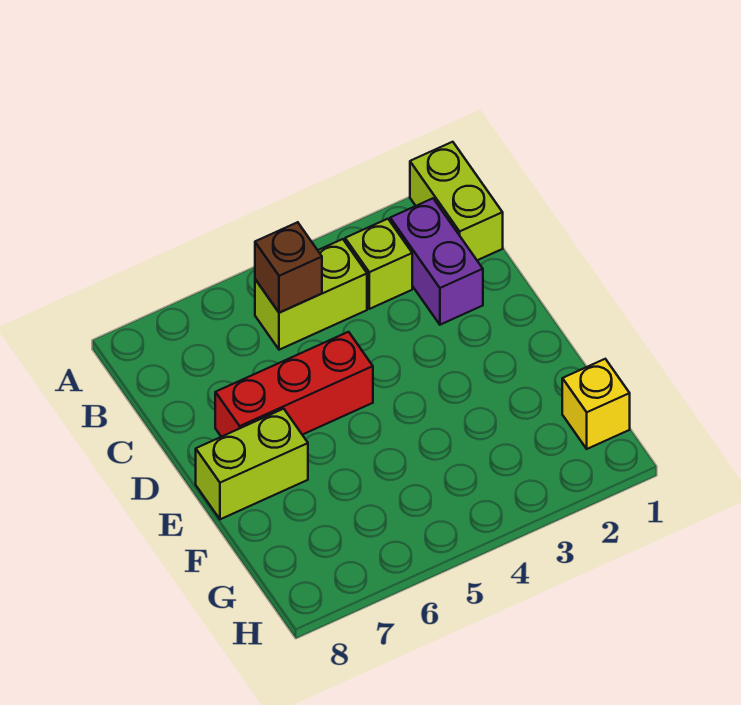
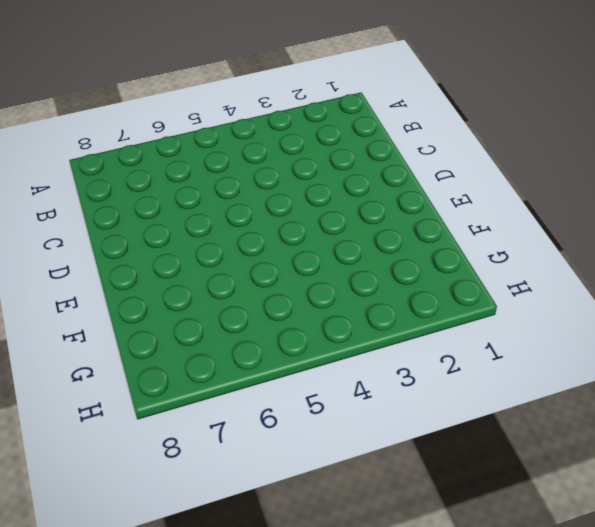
none -> lime brick A1:B1 level 1
none -> purple brick B2:C2 level 1

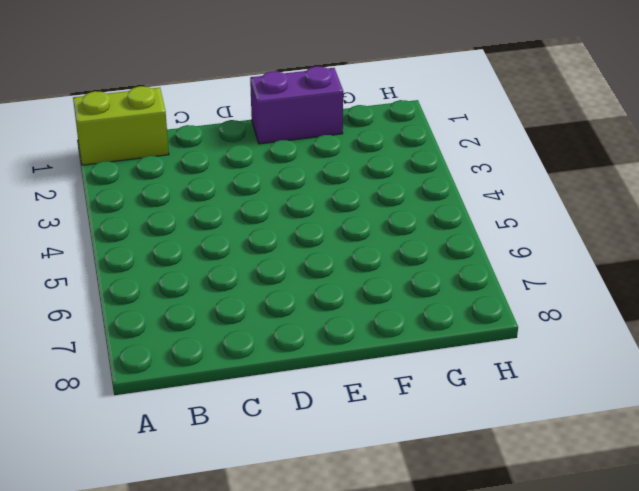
purple brick E1:F1 level 1 -> purple brick B2:C2 level 1
none -> lime brick B3 level 1
none -> lime brick B4:B5 level 1

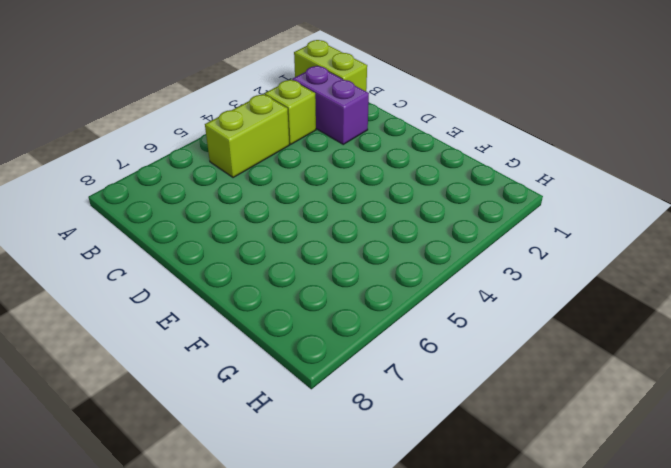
none -> red brick D5:D7 level 1
none -> lime brick E7:E8 level 1

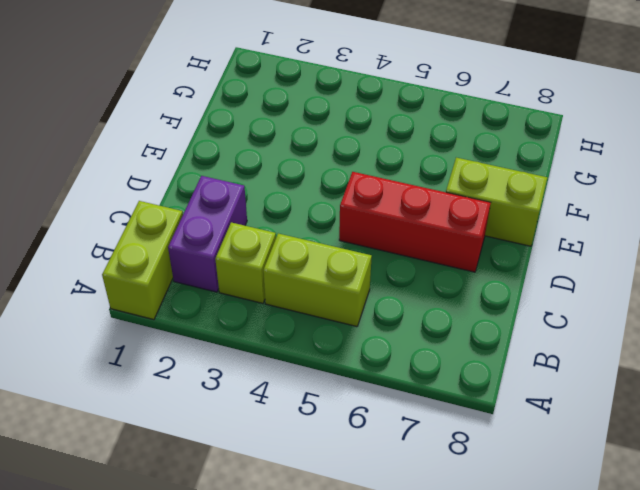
none -> yellow brick G1 level 1
none -> brown brick B5 level 2

